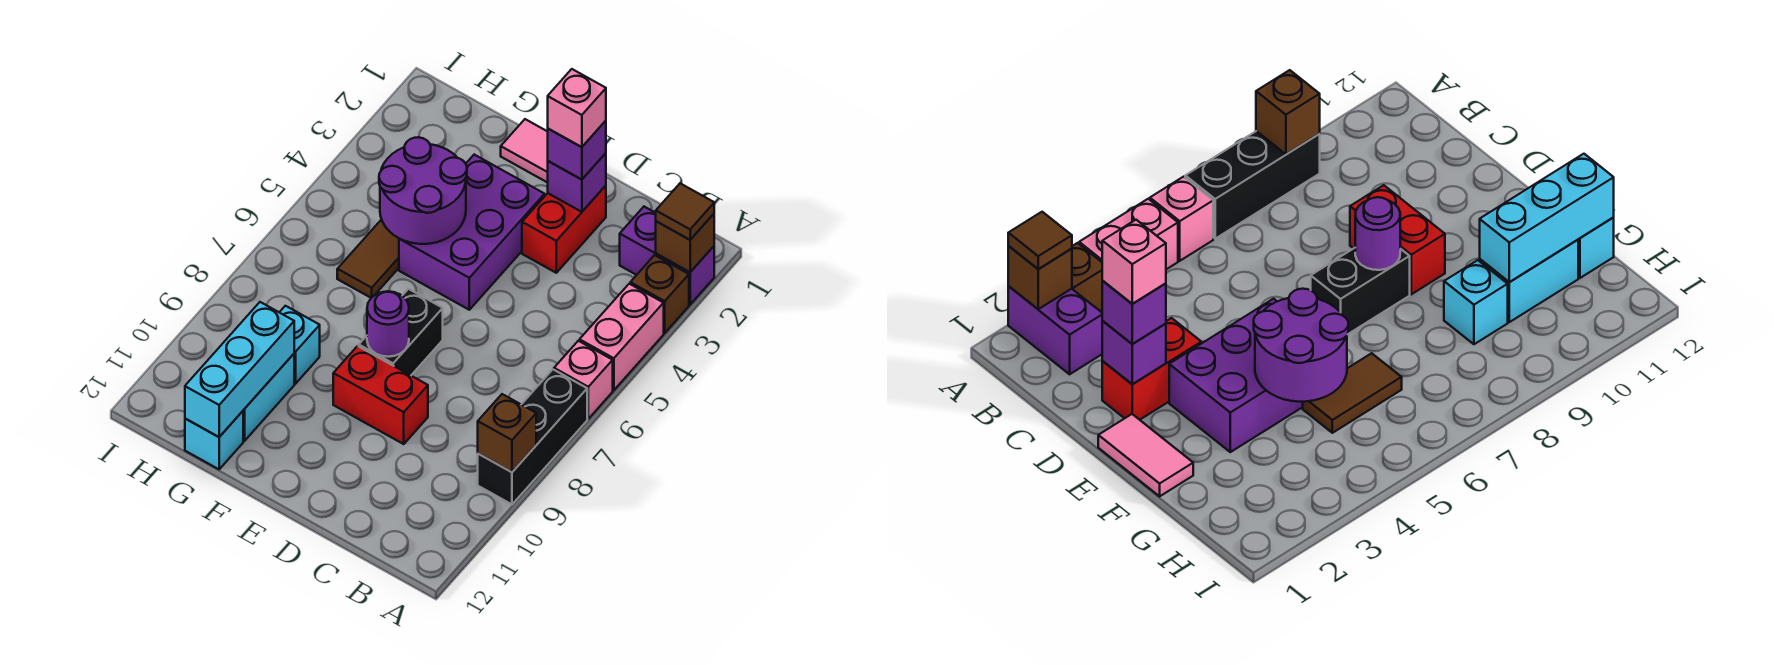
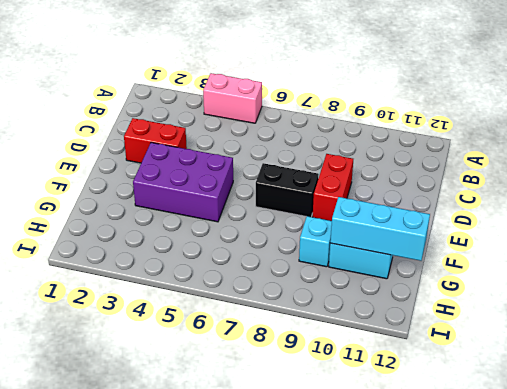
none -> purple brick A2:B2 level 1
none -> brown brick A3 level 1
none -> pink brick A6 level 1

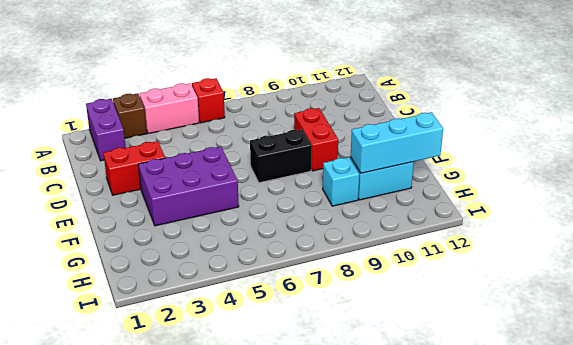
red brick A6 level 1 -> pink brick A6 level 1
none -> black brick A7:A9 level 1
none -> pink tile E1:F1 level 1
none -> brown tile G5:G6 level 1

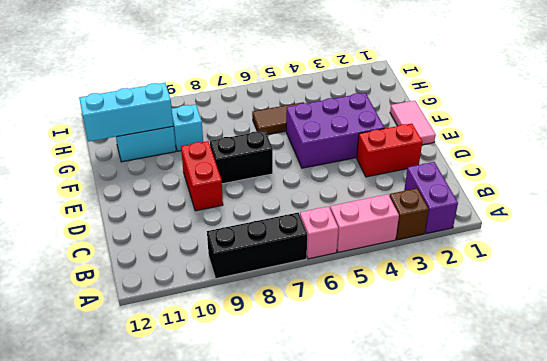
none -> cyan brick G12 level 1
none -> brown brick A2 level 2
none -> brown brick A9 level 2

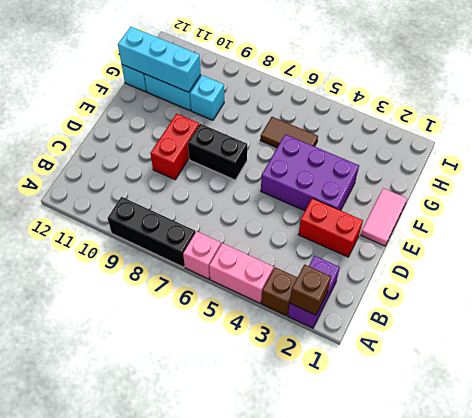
none -> brown brick A9 level 2
none -> purple brick D2 level 2
none -> purple round brick E8 level 2

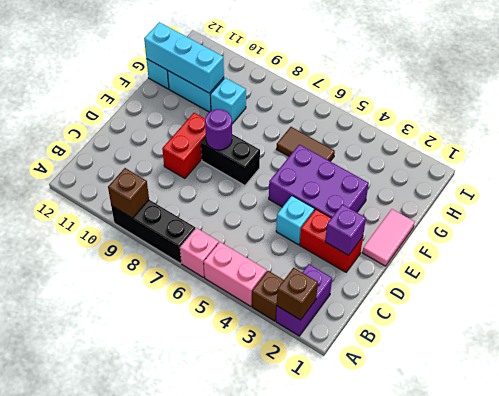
cyan brick D4 level 1 -> none
none -> purple round brick F4:G5 level 2
none -> brown tile A2 level 3
none -> purple brick D2 level 3

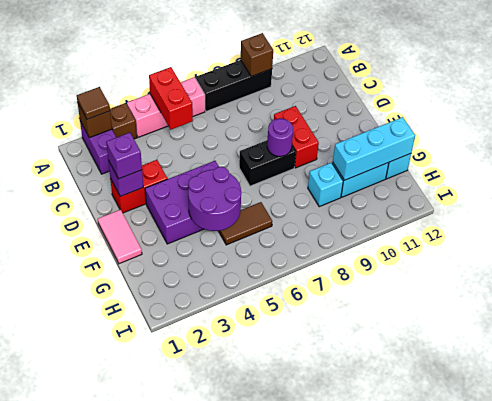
red brick A5:B5 level 2 -> none
none -> pink brick D2 level 4

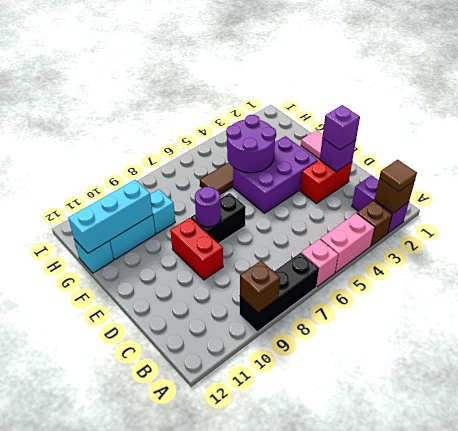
none -> pink brick D2 level 4

